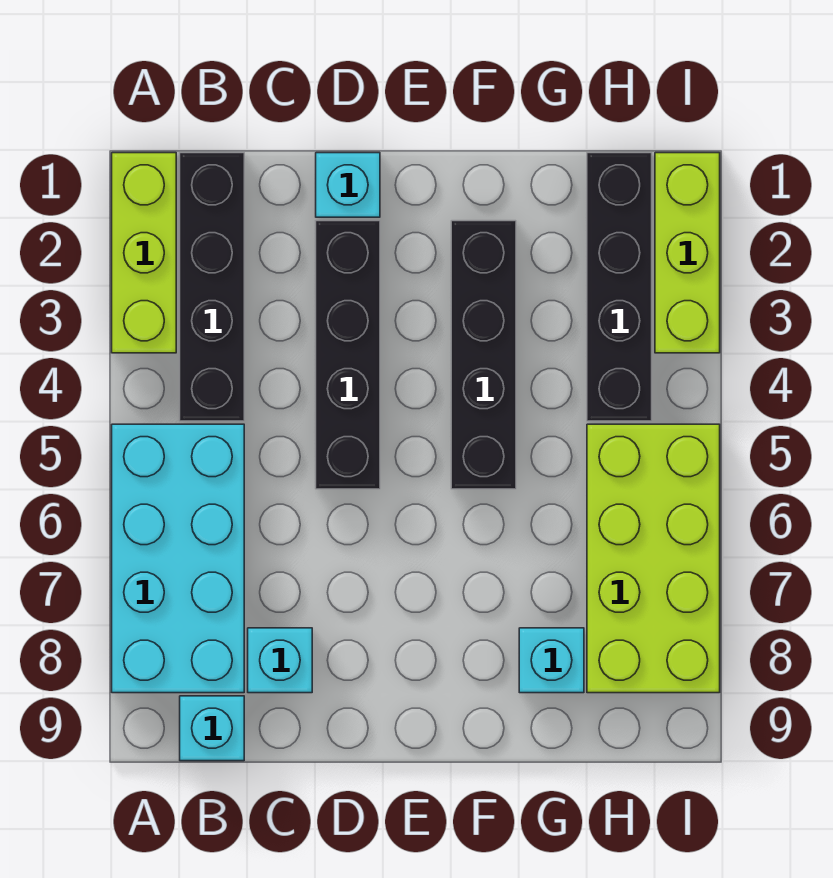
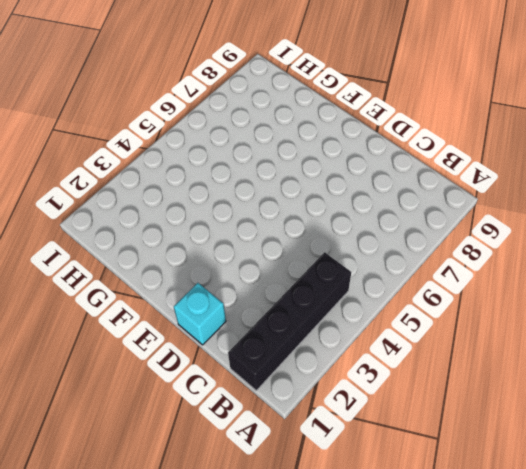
none -> lime brick A1:A3 level 1
none -> cyan brick A5:B8 level 1
none -> cyan brick B9 level 1

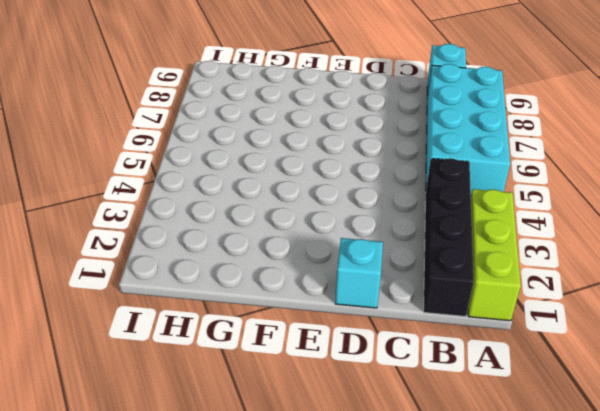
none -> cyan brick C8 level 1
none -> black brick D2:D5 level 1
none -> black brick F2:F5 level 1

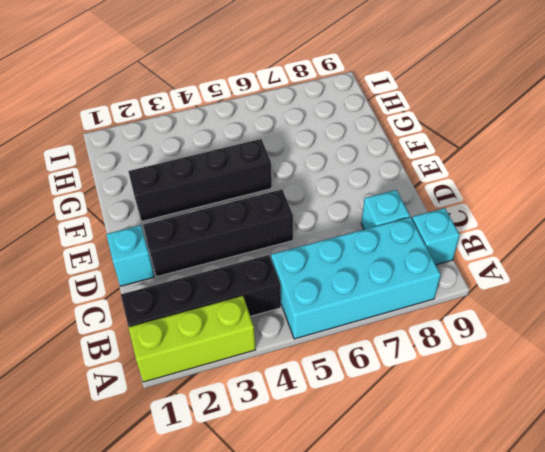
none -> cyan brick G8 level 1
none -> black brick H1:H4 level 1
none -> lime brick H5:I8 level 1

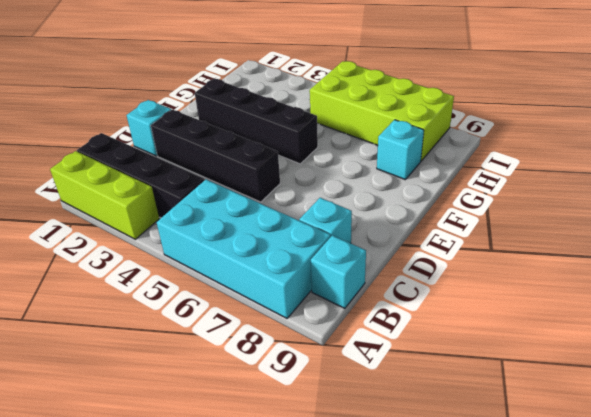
none -> black brick H1:H4 level 1
none -> lime brick I1:I3 level 1

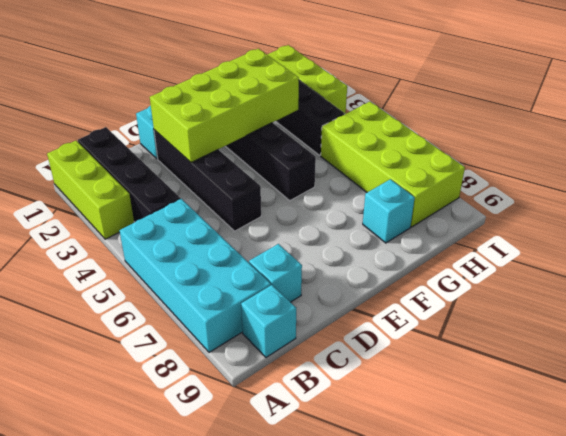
lime brick D2:G3 level 2 -> none

